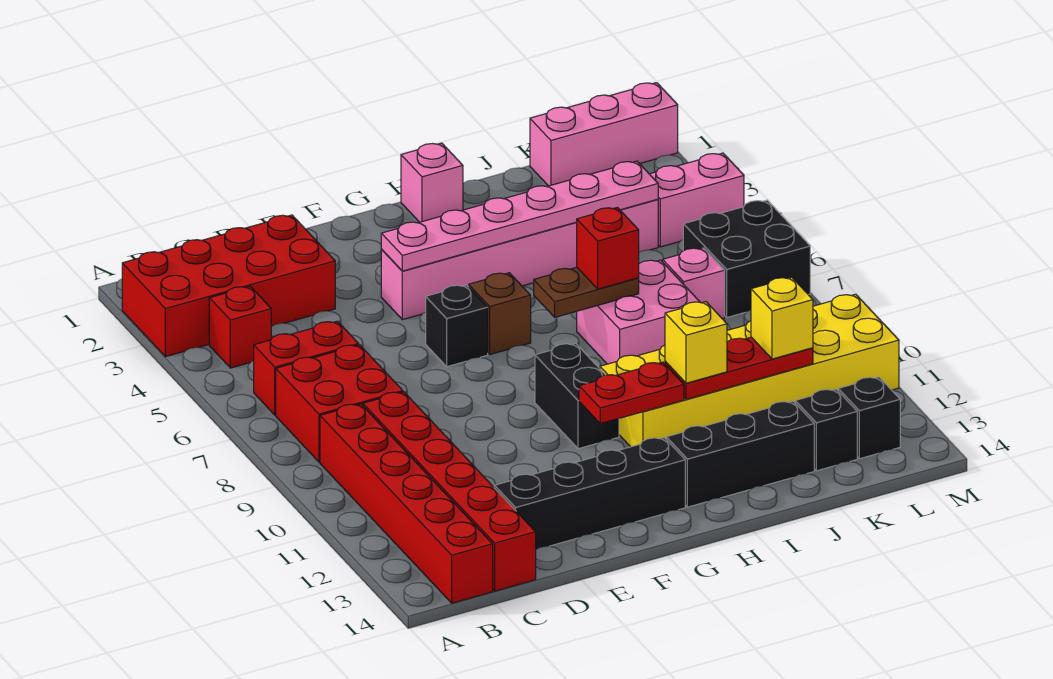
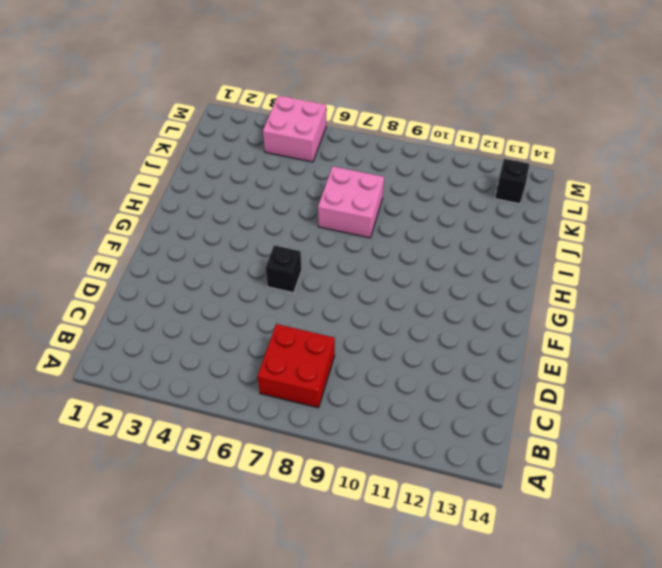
pink brick L4:M5 level 1 -> pink brick L4:M4 level 1
none -> red brick A2:D3 level 1
none -> red brick B4 level 1
none -> red brick B6:C6 level 1

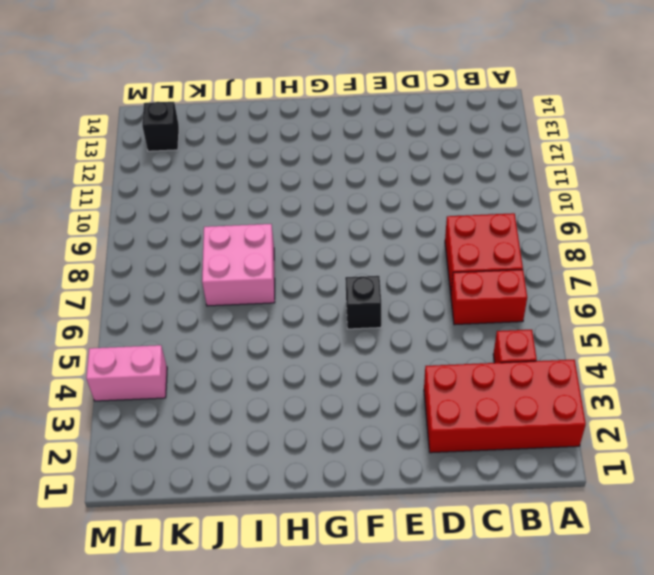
none -> red brick B9:B14 level 1
none -> red brick C9:C14 level 1
none -> black brick D13:G13 level 1

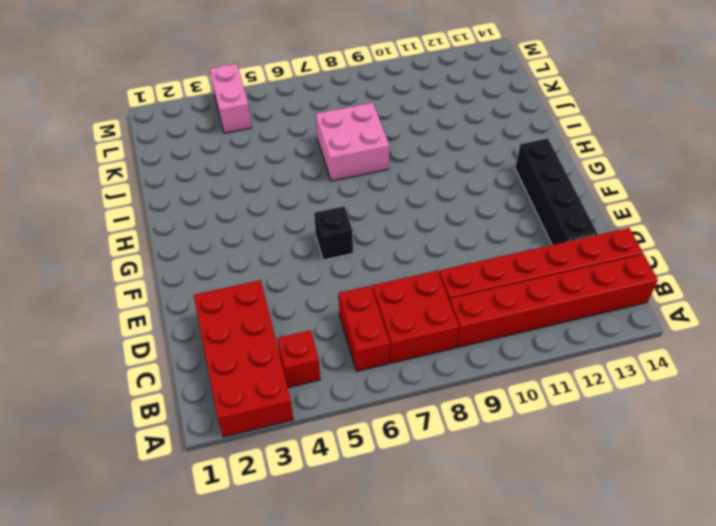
none -> pink brick F4:K4 level 1
none -> brown brick G6 level 1
none -> black brick G9:G10 level 1

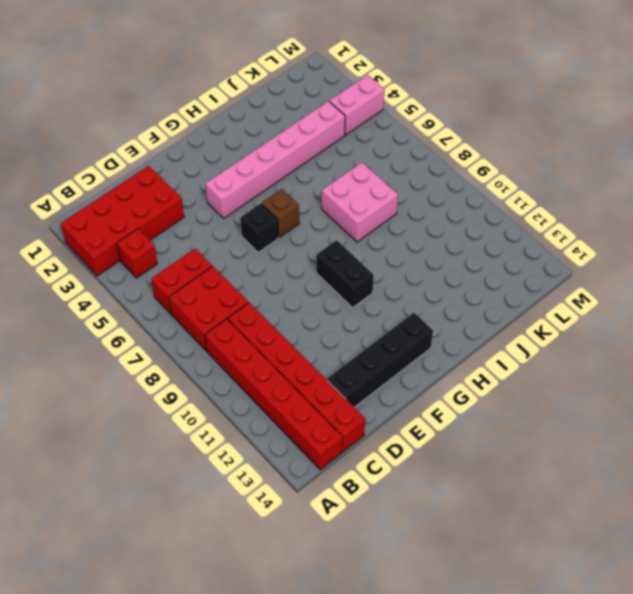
none -> pink brick H1 level 1
none -> yellow brick H10:M11 level 1
none -> black brick H13:J13 level 1

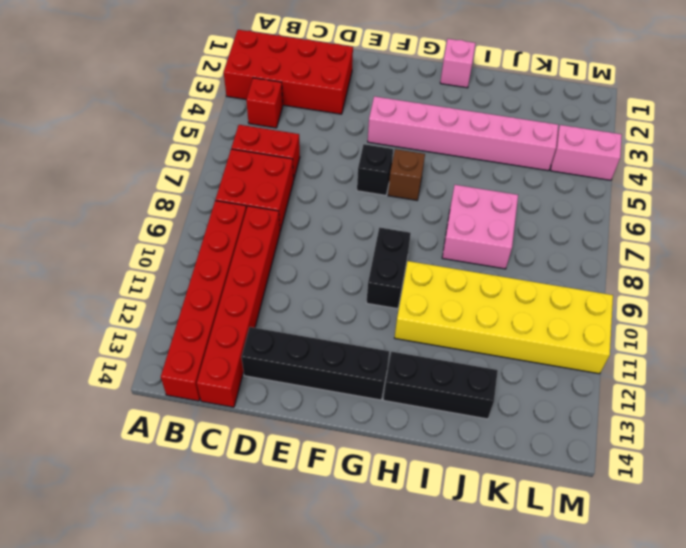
none -> pink brick K1:M1 level 1
none -> pink brick K7 level 1
none -> black brick K13 level 1

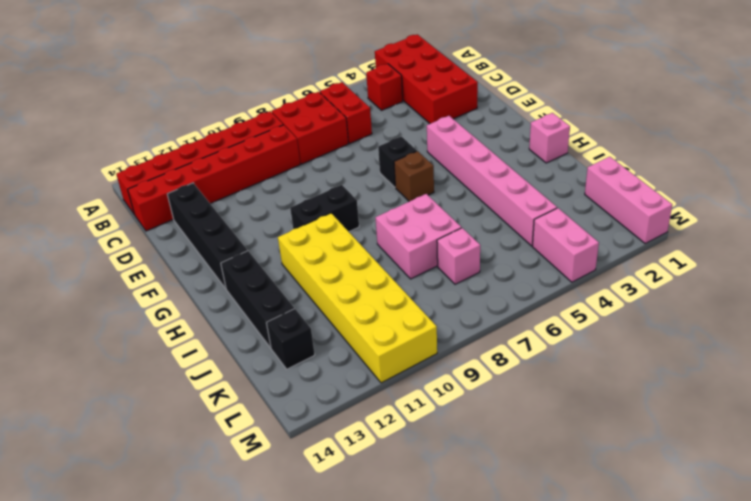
none -> black brick L6:M7 level 1
none -> black brick L13 level 1
none -> pink plate F4:K4 level 2

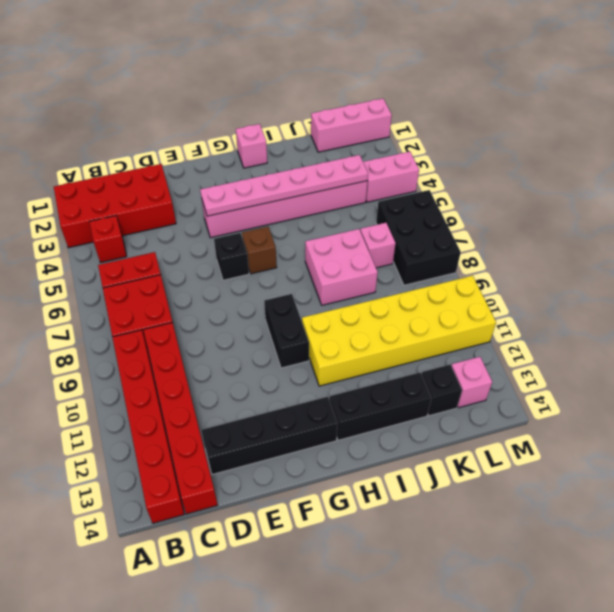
black brick L6:M8 level 1 -> black brick L6:M7 level 1
pink brick L13 level 1 -> black brick L13 level 1
none -> red plate G11:H11 level 2
none -> brown plate H7:I7 level 2
none -> red plate I11:K11 level 2

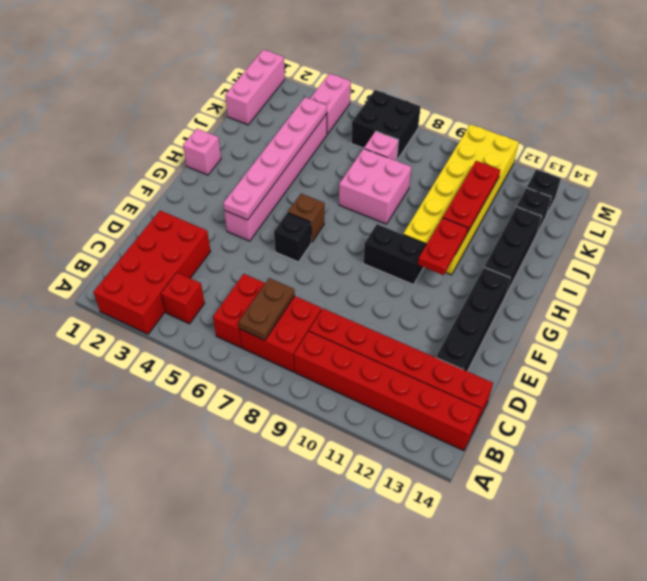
brown plate B7:C7 level 2 -> brown plate H7:I7 level 2
none -> red brick I7 level 3
none -> yellow brick I11 level 3
none -> yellow brick K11 level 3

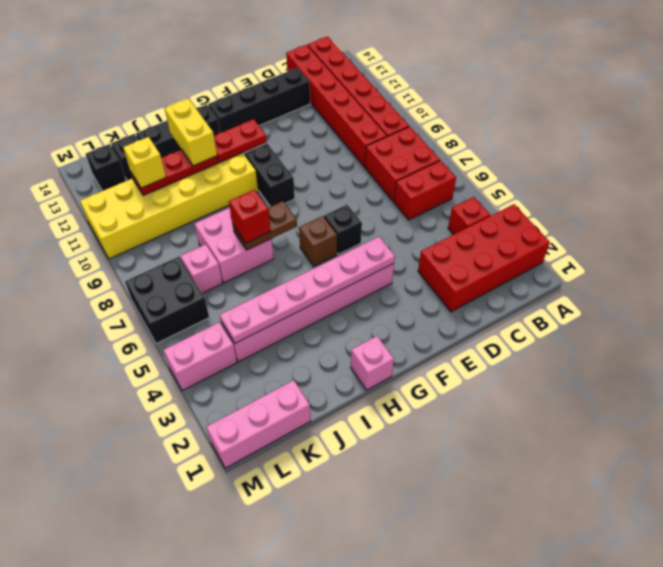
yellow brick I11:I12 level 3 -> yellow brick I11 level 3

